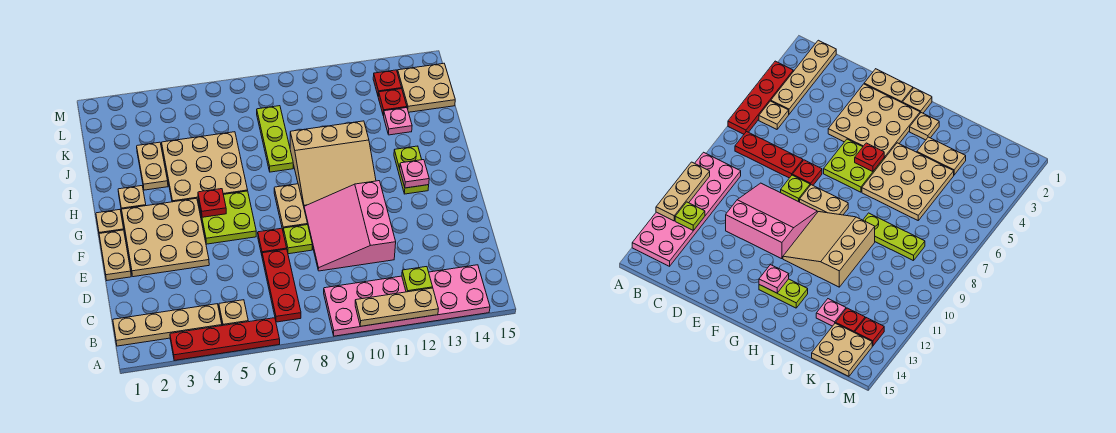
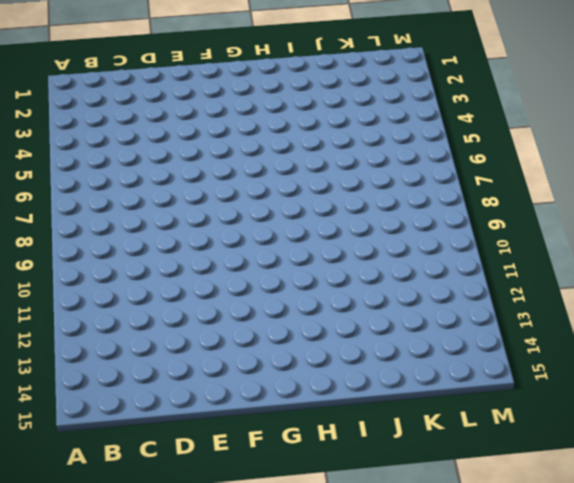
none -> red plate A3:A6 level 1
none -> pink plate A9:B14 level 1
none -> tan plate B1:B4 level 1

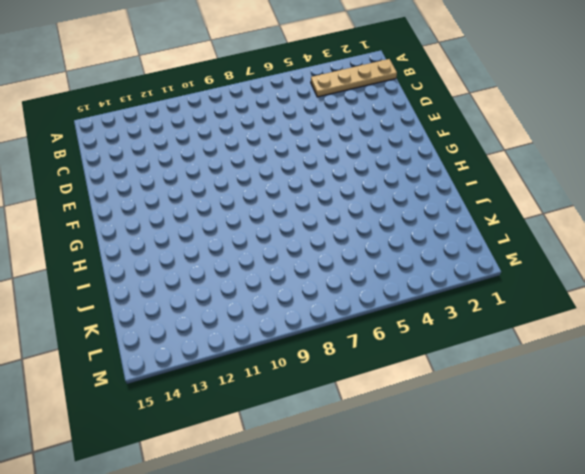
none -> red plate A3:A6 level 1
none -> pink plate A9:B14 level 1
none -> tan plate B5 level 1

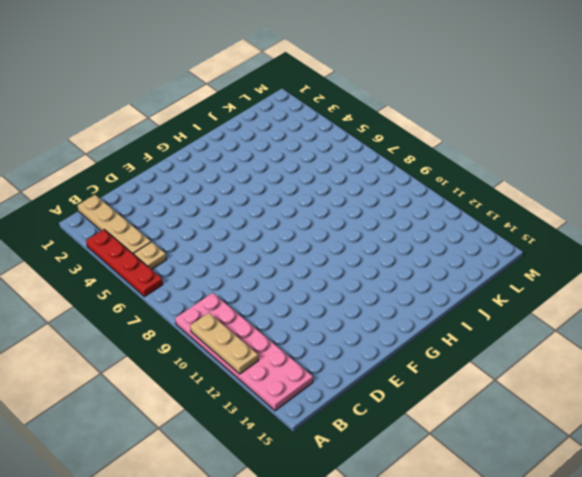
none -> red plate B7:D7 level 1
none -> pink slope D9:F11 level 1 top 11
none -> tan plate E1:F1 level 1

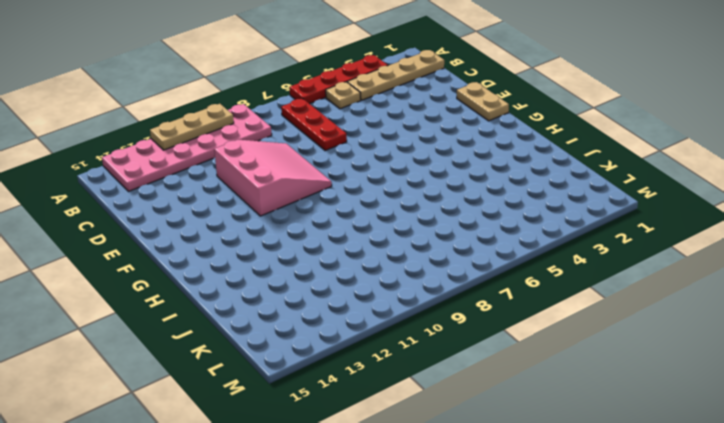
none -> tan plate E2:G4 level 1
none -> red plate E7 level 1
none -> lime plate E8 level 1

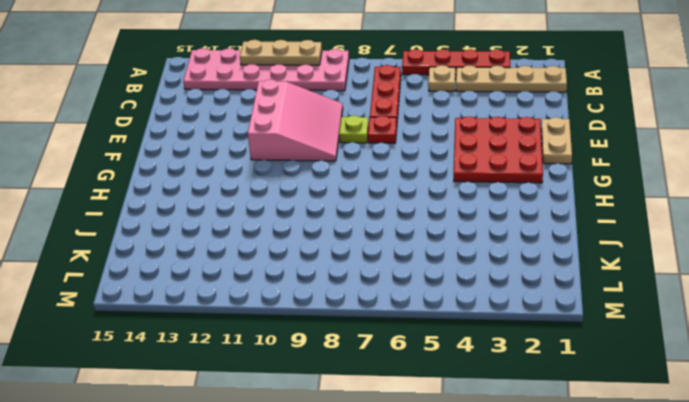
red plate E2:G4 level 1 -> tan plate E2:G4 level 1
none -> lime plate F5:G6 level 1
none -> tan plate F8:G8 level 1
none -> tan plate G1 level 1

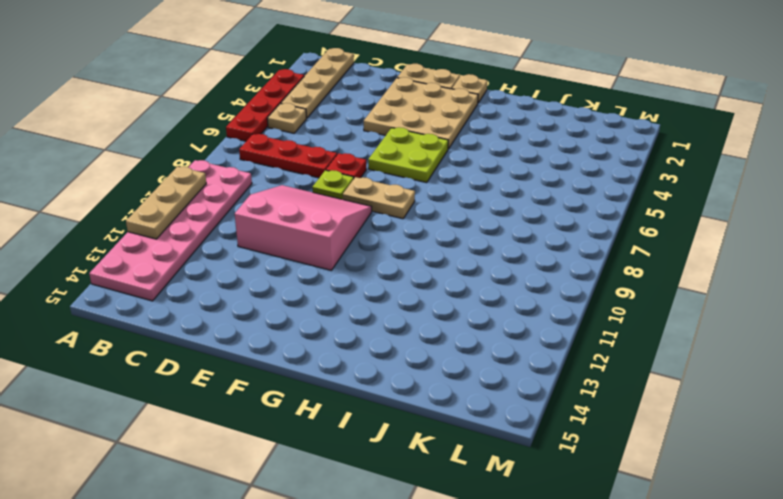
none -> tan slope G9:I11 level 1 top I
none -> lime plate G13:H13 level 1
none -> tan plate H2 level 1

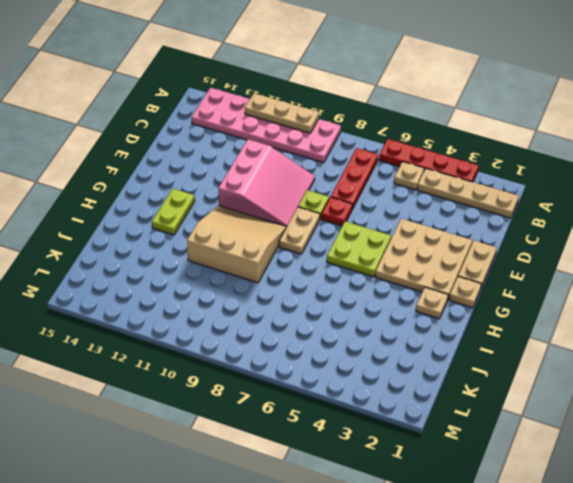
none -> tan plate H4:J6 level 1
none -> tan plate I3:J3 level 1
none -> lime plate I8:K8 level 1

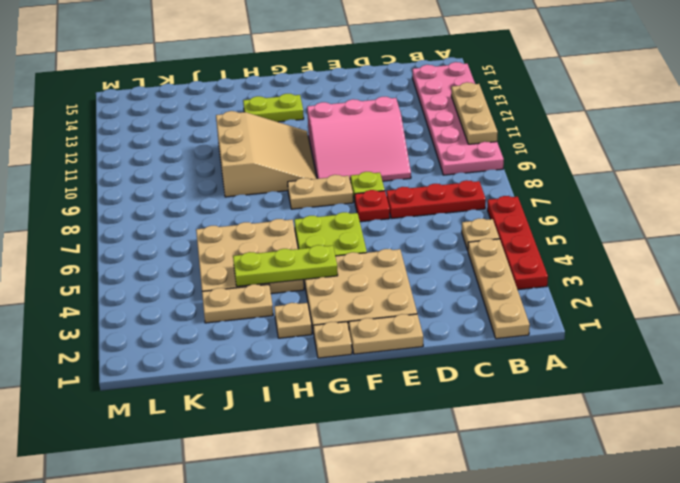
lime plate G4:I4 level 2 -> lime plate I8:K8 level 1
none -> pink plate J13 level 1
none -> red plate K13 level 1
none -> tan plate K14:L15 level 1

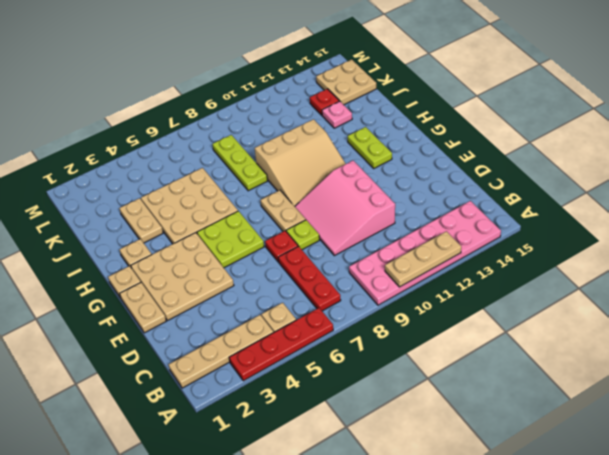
none -> red plate L13 level 1
none -> lime plate B12 level 2
none -> red plate G5 level 2

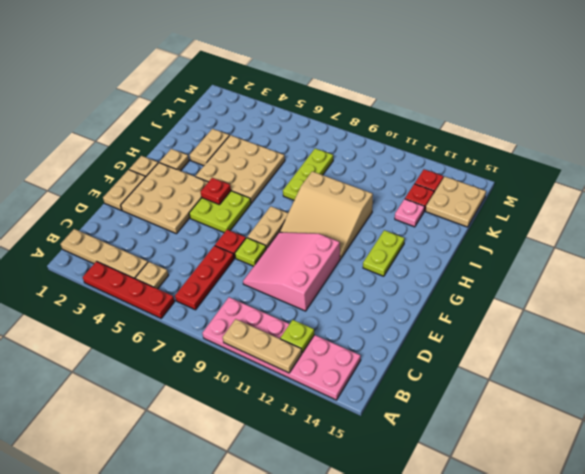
none -> pink plate G13 level 2

